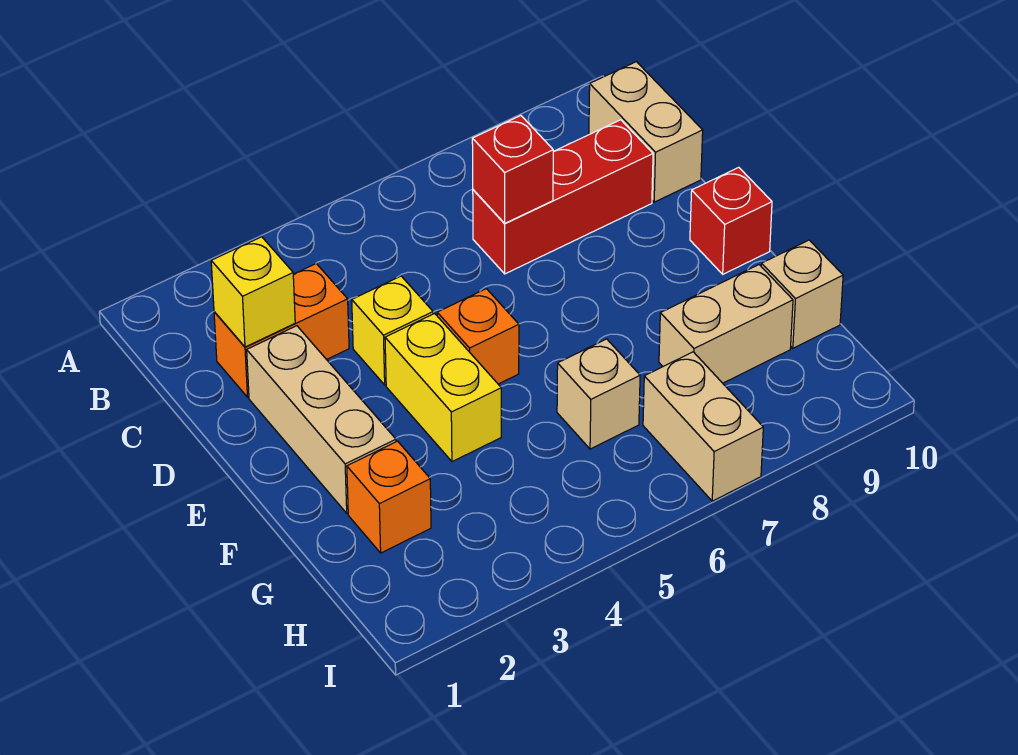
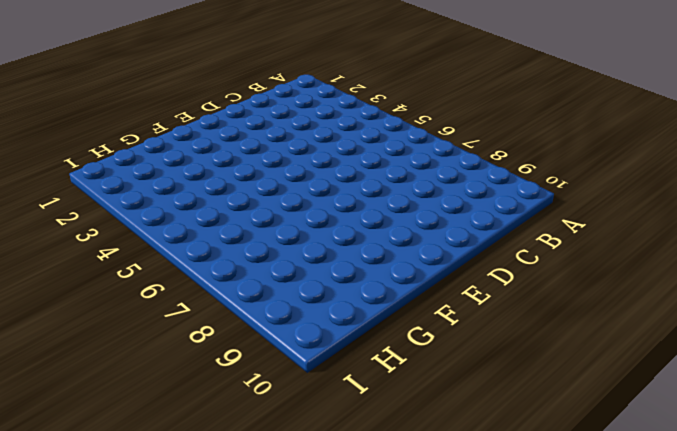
none -> tan brick B10:C10 level 1
none -> orange brick C2:C3 level 1
none -> red brick C7:C9 level 1

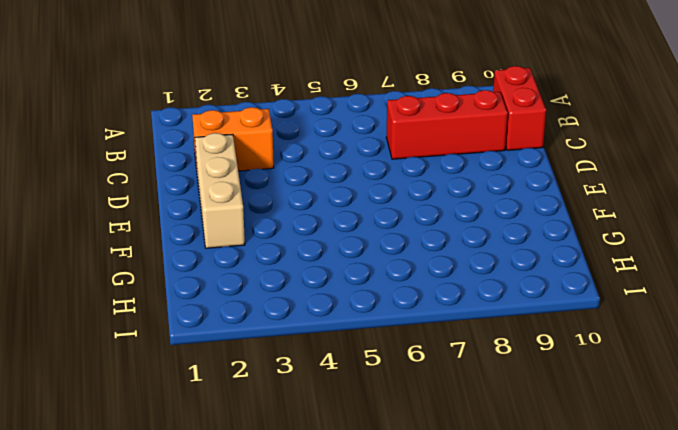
red brick B10:C10 level 1 -> tan brick B10:C10 level 1
none -> yellow brick D4 level 1
none -> yellow brick E4:F4 level 1
none -> orange brick E5 level 1

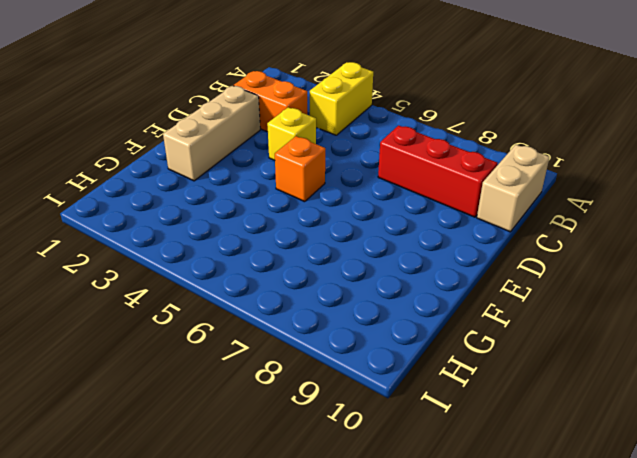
yellow brick A4:B4 level 1 -> yellow brick E4:F4 level 1
none -> red brick E10 level 1
none -> orange brick G2 level 1
none -> tan brick G6 level 1

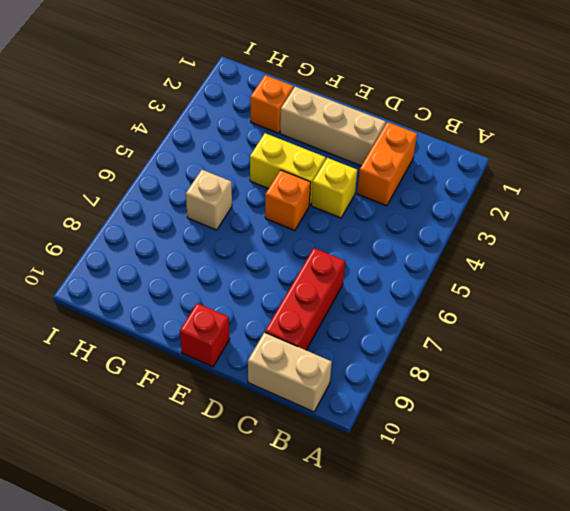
none -> tan brick G8:G9 level 1
none -> tan brick G10 level 1
none -> tan brick H7:I7 level 1

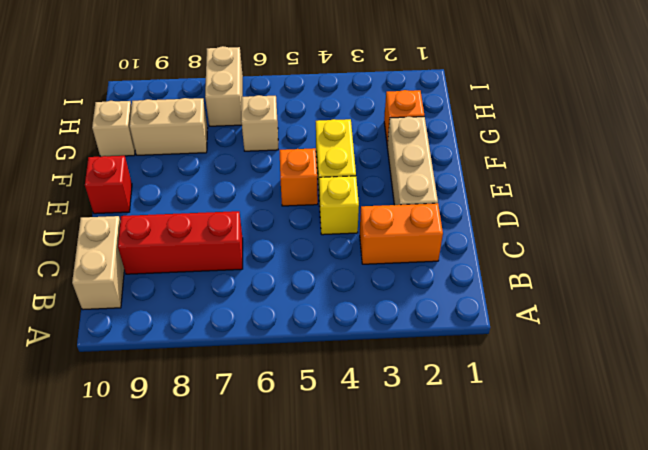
none -> yellow brick C2 level 2
none -> red brick C7 level 2

